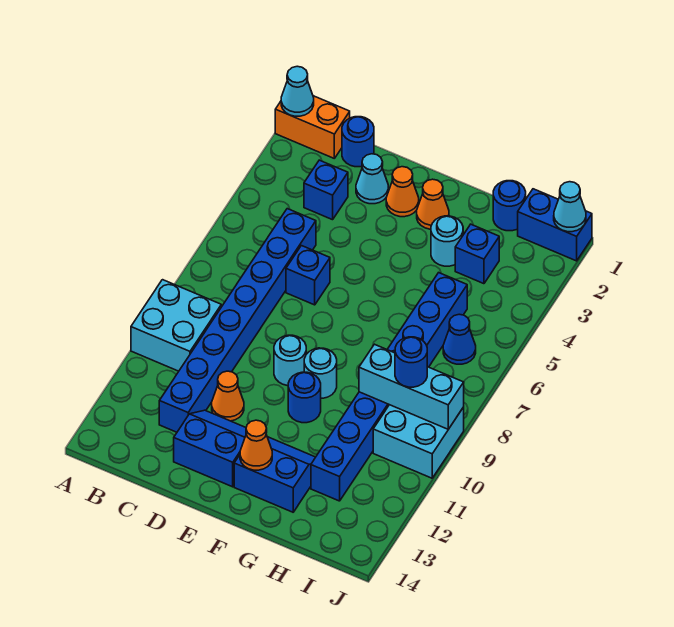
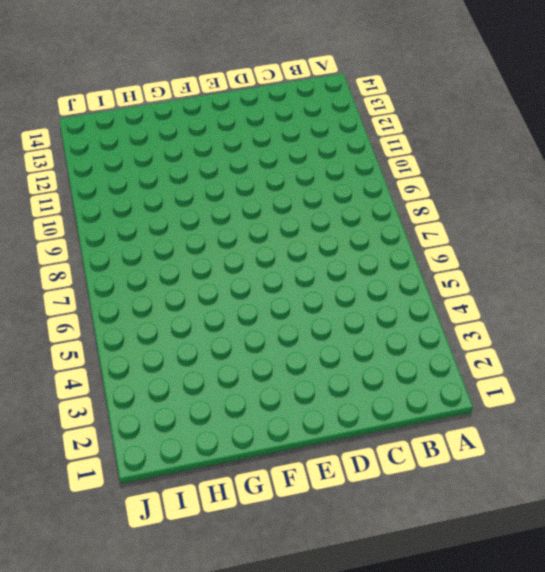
none -> orange brick A1:B1 level 1
none -> cyan brick A9:B10 level 1
none -> blue round brick C1 level 1

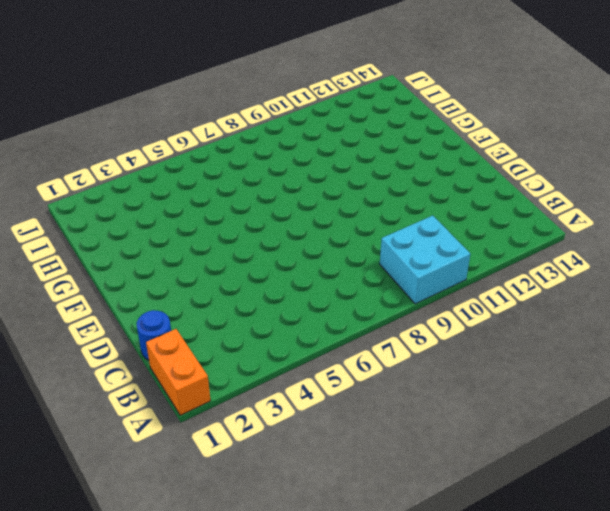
none -> blue brick C3 level 1
none -> blue brick C5:C12 level 1
none -> cyan cone D2 level 1

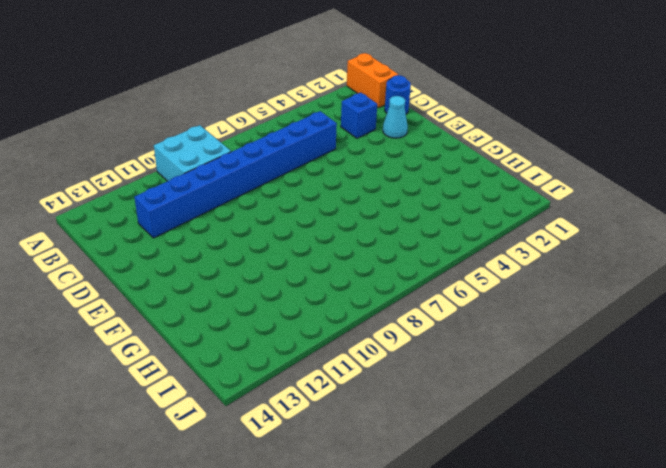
none -> blue brick D6 level 1
none -> orange cone D11 level 1
none -> blue slope D12:E13 level 1 top 13

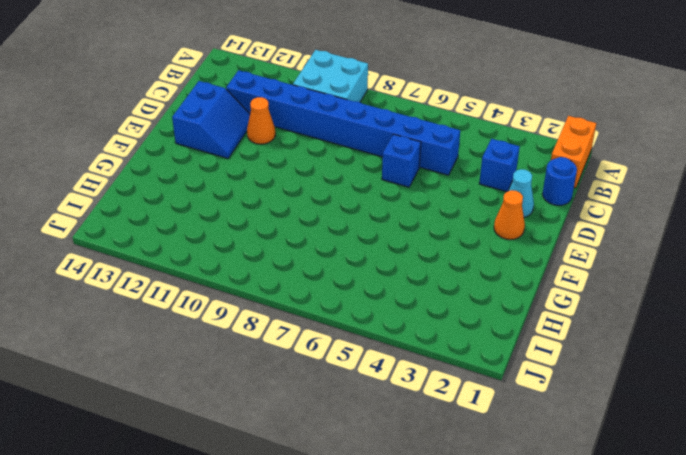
none -> cyan round brick E9 level 1
none -> orange cone F2 level 1
none -> cyan round brick F9 level 1

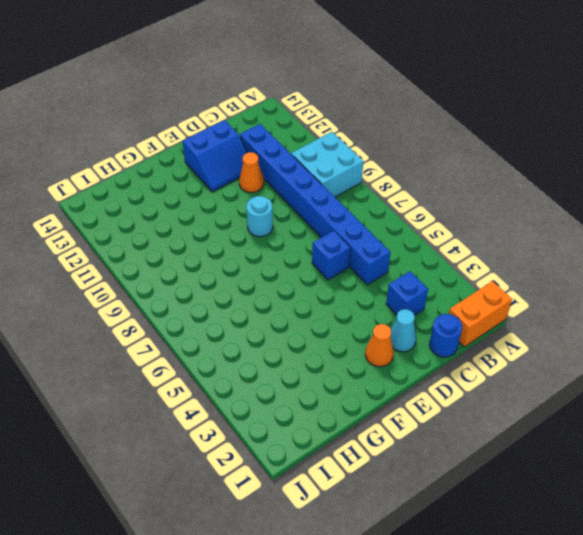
none -> orange cone F2 level 1
none -> cyan round brick F9 level 1
none -> blue round brick F10 level 1

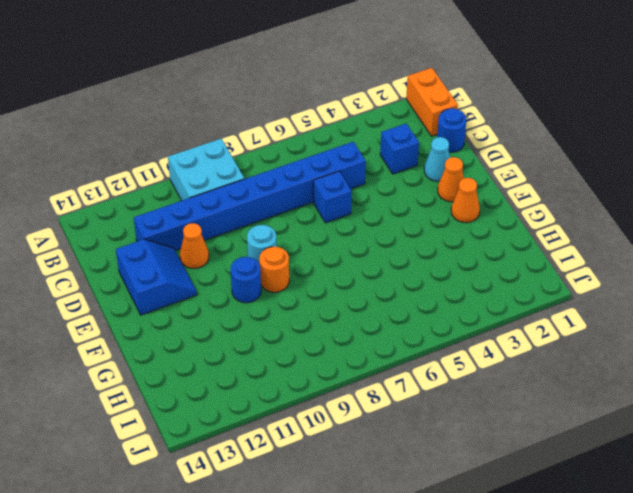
orange round brick F9 level 1 -> cyan round brick F9 level 1
none -> blue slope F12:G13 level 1 top 13
none -> cyan round brick G3 level 1
none -> blue round brick H1 level 1

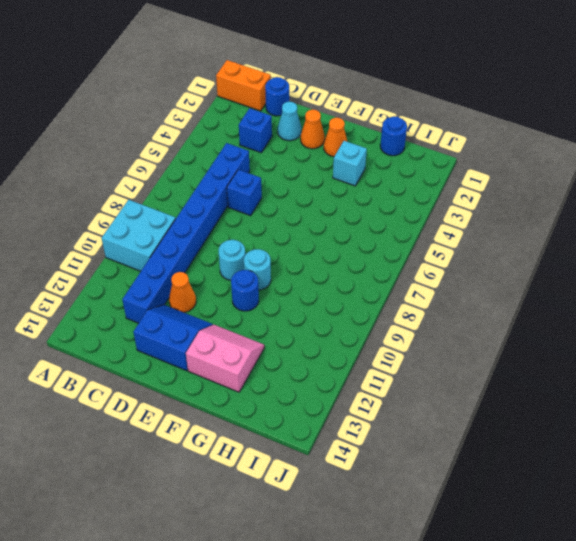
pink slope F12:G13 level 1 top 13 -> blue slope F12:G13 level 1 top 13
cyan brick G3 level 1 -> cyan round brick G3 level 1
none -> blue brick H3 level 1
none -> blue brick H5:H12 level 1
none -> blue brick I1:J1 level 1

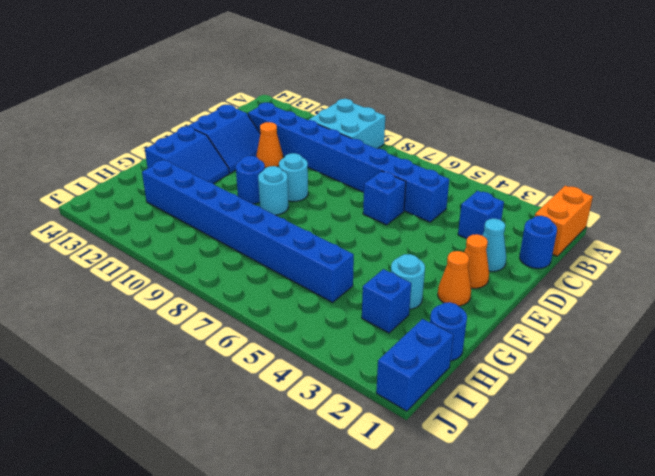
none -> blue cone I6 level 1
none -> cyan brick I9:J10 level 1
none -> cyan cone A1 level 2

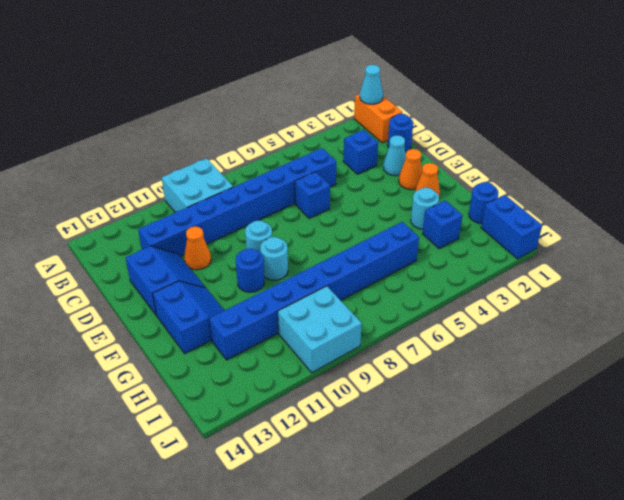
none -> blue cone I6 level 1
none -> orange cone F13 level 2
none -> cyan brick H9:J9 level 2

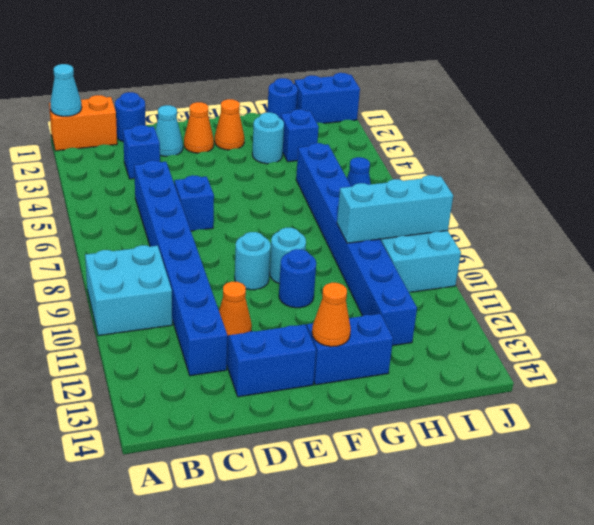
none -> cyan cone J1 level 2
none -> blue round brick I9 level 3

